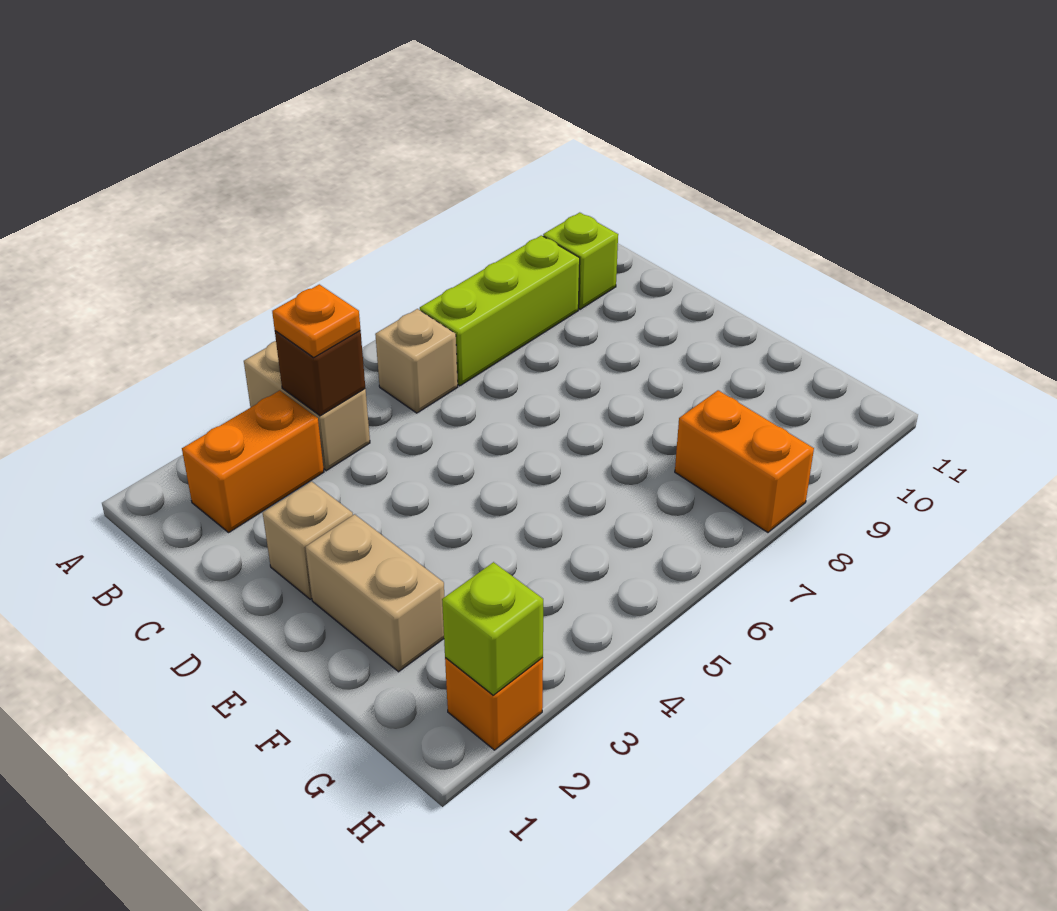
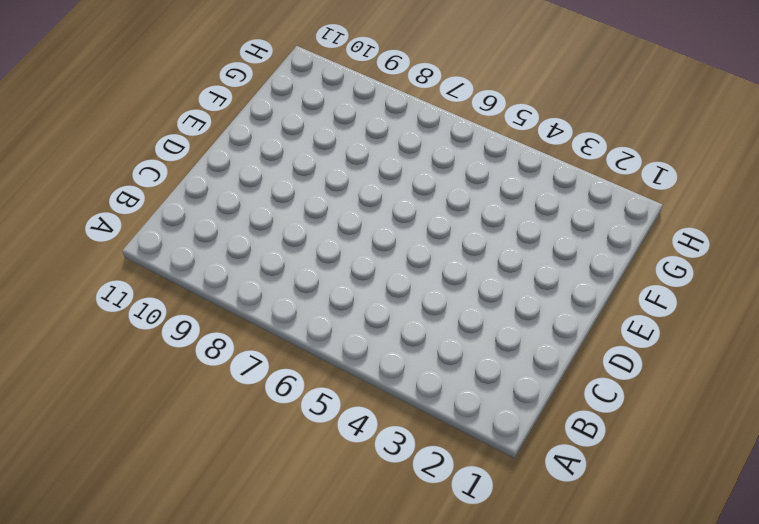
none -> tan brick A4:B4 level 1
none -> orange brick B2:B3 level 1
none -> tan brick B6 level 1

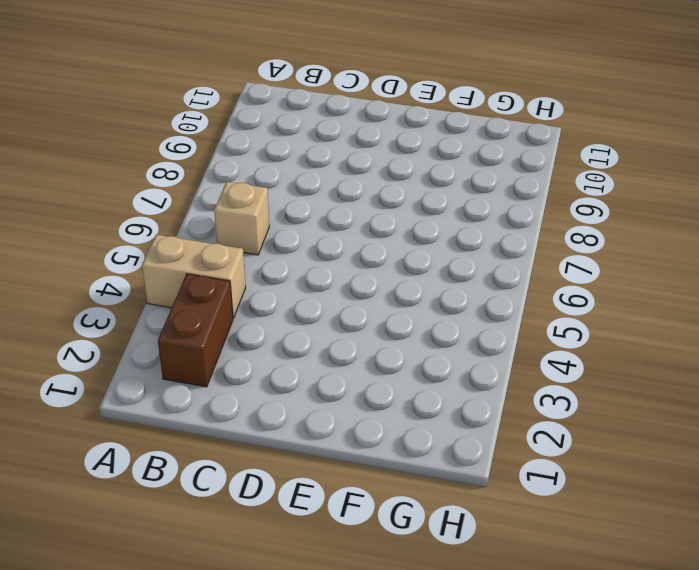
brown brick B2:B3 level 1 -> orange brick B2:B3 level 1
none -> lime brick B7:B9 level 1
none -> lime brick B10 level 1
none -> tan brick D2 level 1

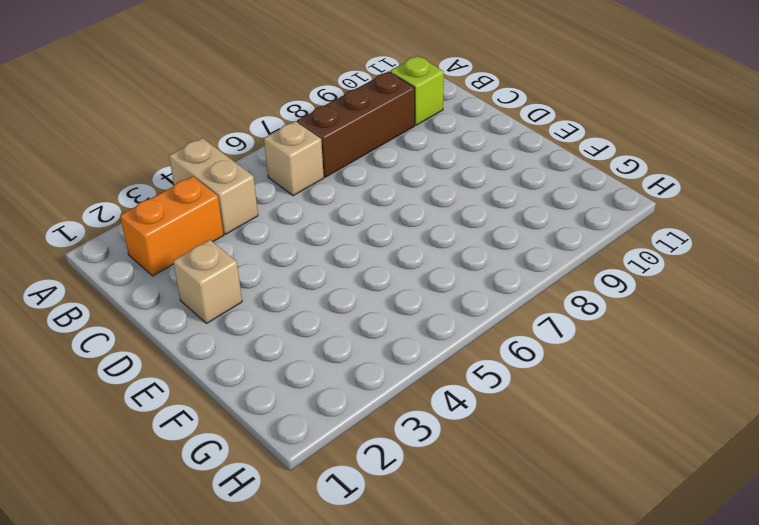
brown brick B7:B9 level 1 -> lime brick B7:B9 level 1
none -> tan brick E2:F2 level 1
none -> orange brick G8:H8 level 1
none -> orange brick H2 level 1

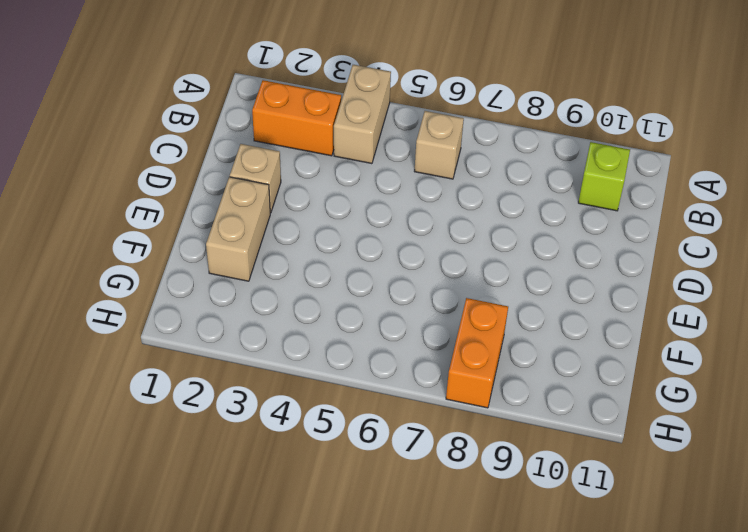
none -> lime brick B7:B9 level 1
none -> orange brick H2 level 1
none -> brown brick B4 level 2

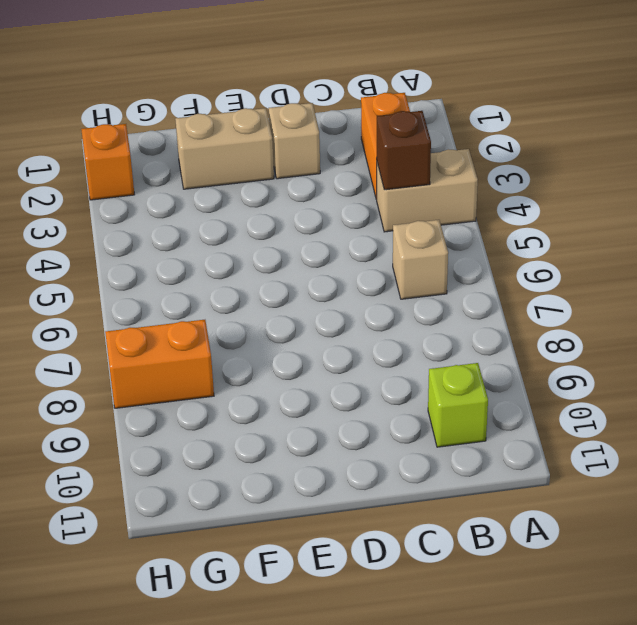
none -> lime brick B7:B9 level 1
none -> lime brick H2 level 2
none -> orange plate B4 level 3

